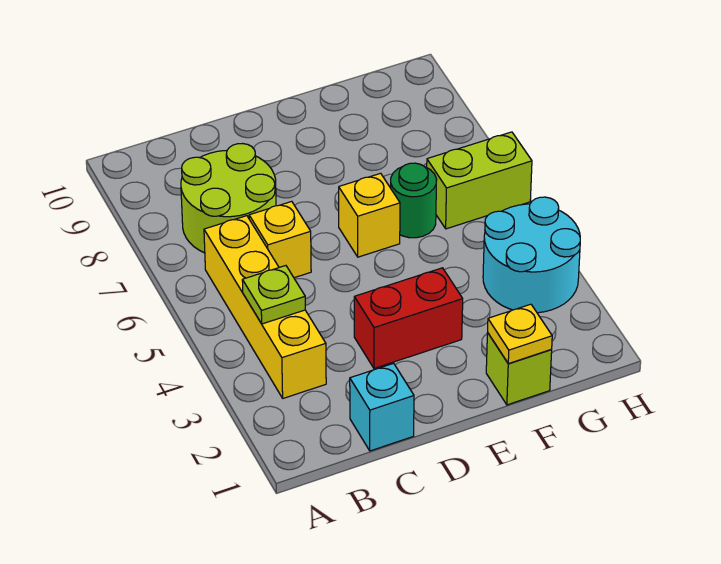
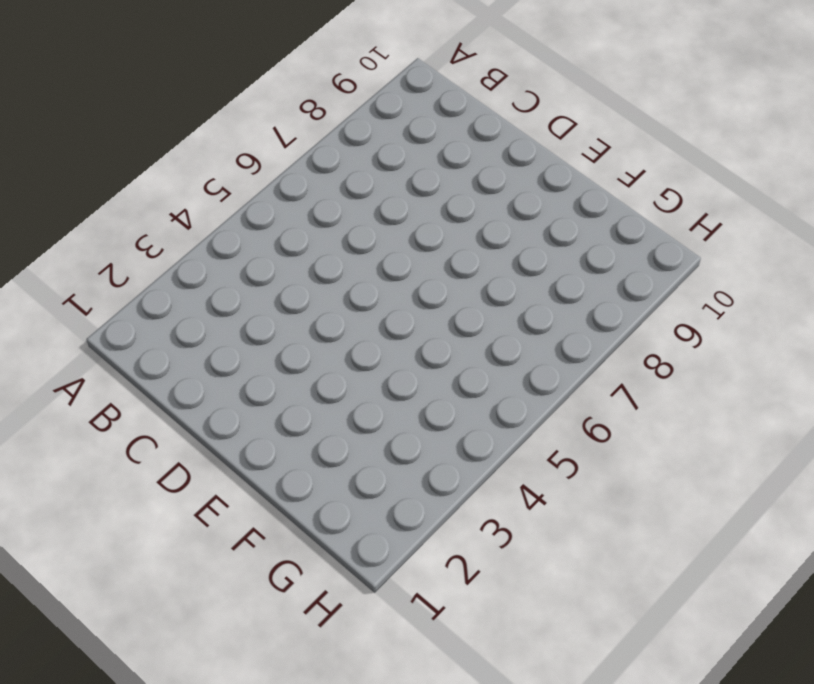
none -> yellow brick B3:B6 level 1
none -> lime round brick B7:C8 level 1
none -> cyan brick C1 level 1

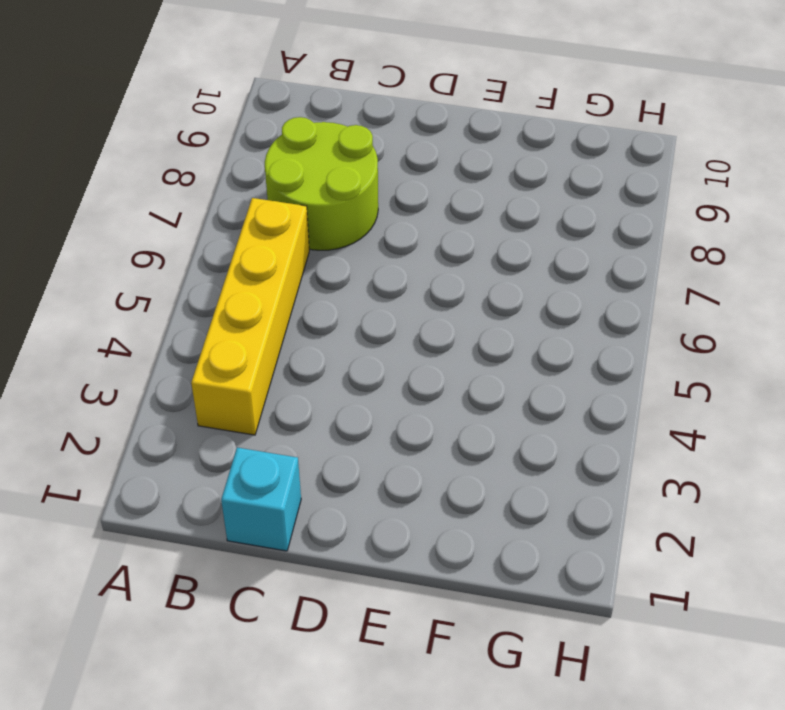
none -> yellow brick C6 level 1
none -> red brick D3:E3 level 1
none -> yellow brick E6 level 1

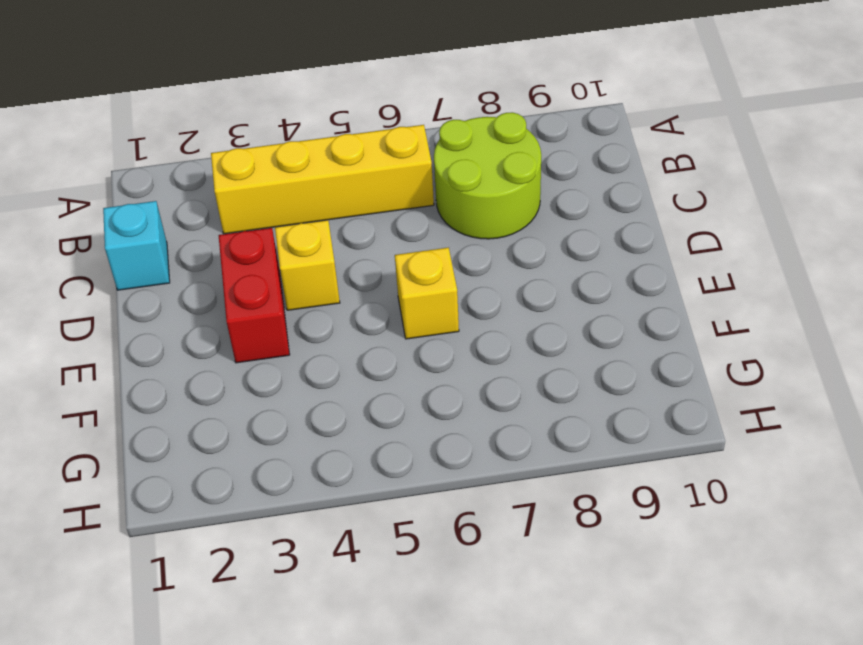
yellow brick D4 level 1 -> yellow brick C6 level 1
none -> lime brick F1 level 1
none -> green round brick F6 level 1
none -> cyan round brick G3:H4 level 1

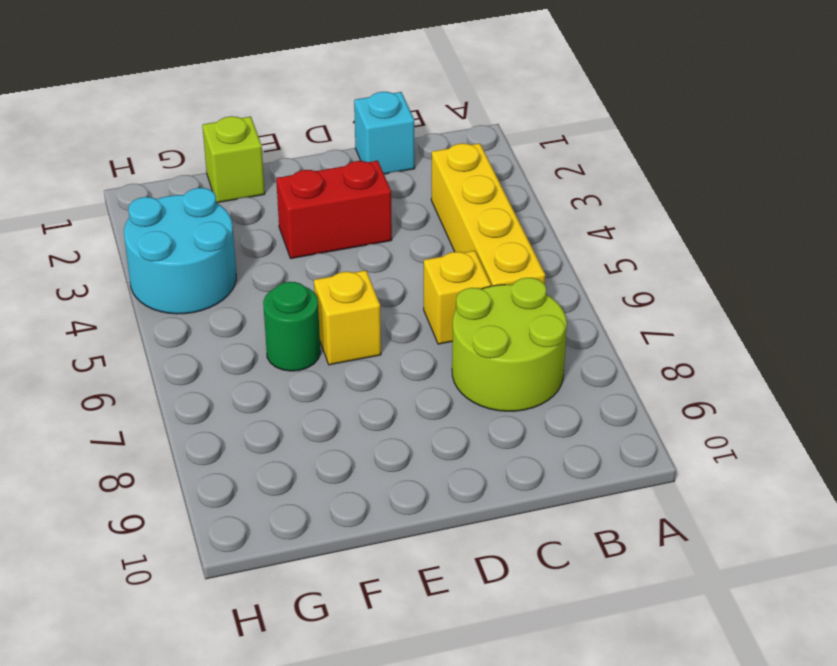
none -> lime brick G6:H6 level 1
none -> lime plate B4 level 2
none -> yellow plate F1 level 2

